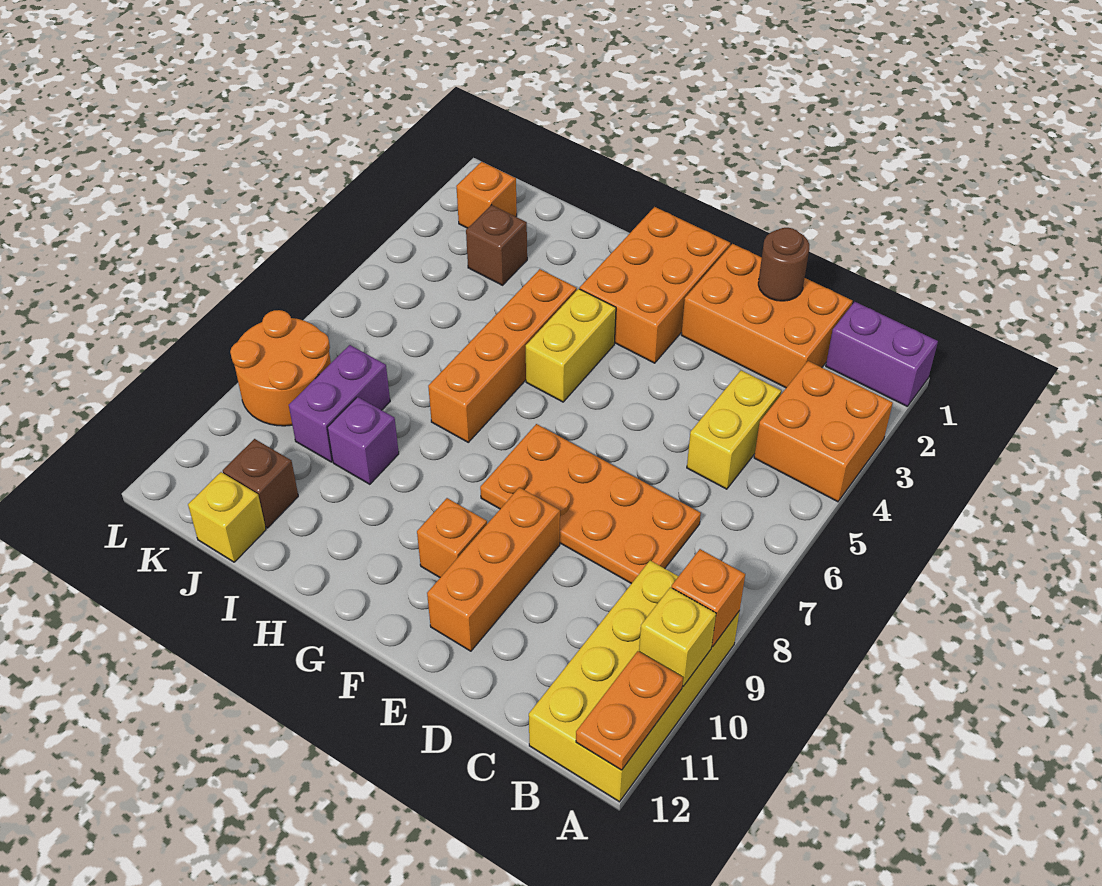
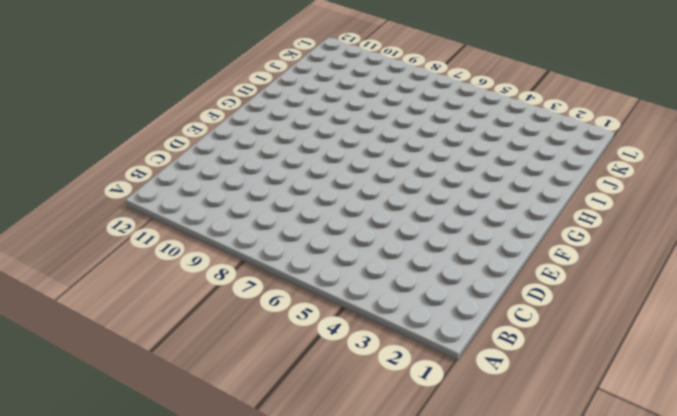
none -> purple brick A1:B1 level 1
none -> orange brick A3:B4 level 1
none -> yellow brick A9:B12 level 1

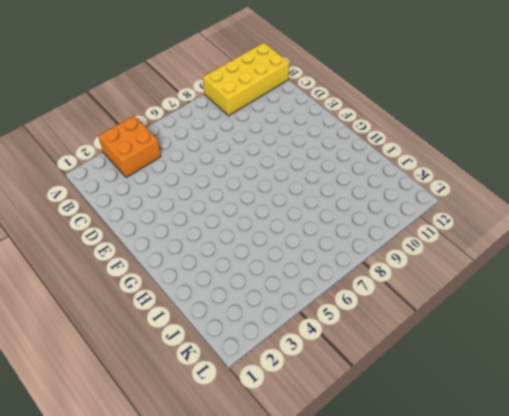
none -> purple brick A1:B1 level 1
none -> orange brick C1:E2 level 1
none -> yellow brick C4:C5 level 1

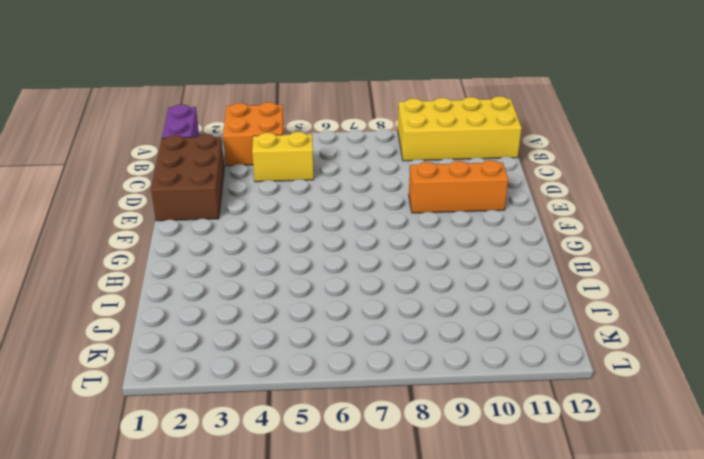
brown brick C1:E2 level 1 -> orange brick C1:E2 level 1
none -> orange plate C7:F8 level 1
none -> orange brick F1:G3 level 1
none -> orange brick F10 level 1

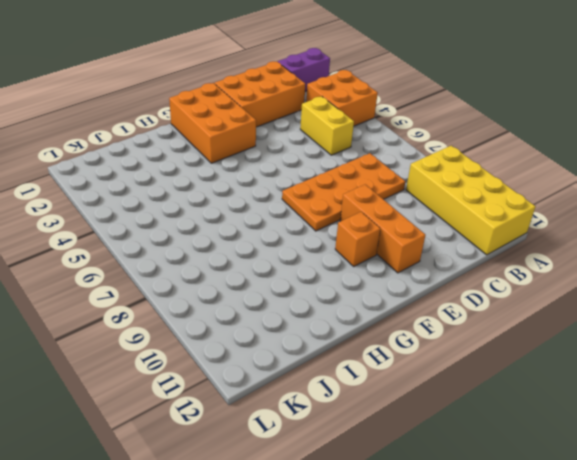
none -> yellow brick G4:G5 level 1
none -> orange brick H4:H7 level 1
none -> purple brick I9 level 1

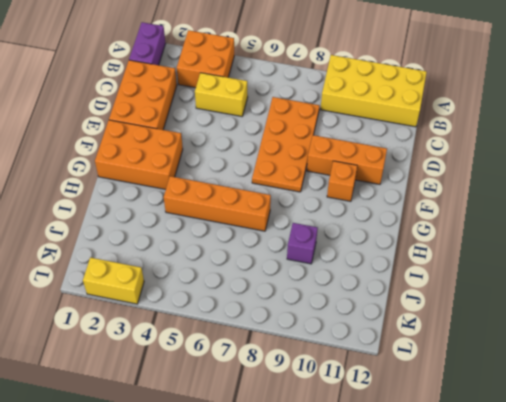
yellow brick L2:L3 level 1 -> yellow brick G4:G5 level 1
none -> brown brick J3 level 1
none -> purple brick J8:J9 level 1
none -> brown brick J11 level 1

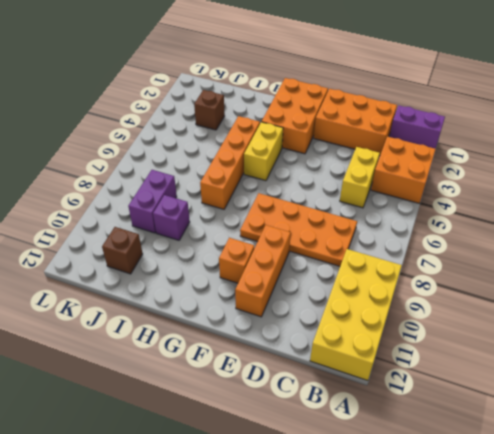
none -> yellow brick J12 level 1
none -> orange brick K2 level 1
none -> orange round brick K8:L9 level 1

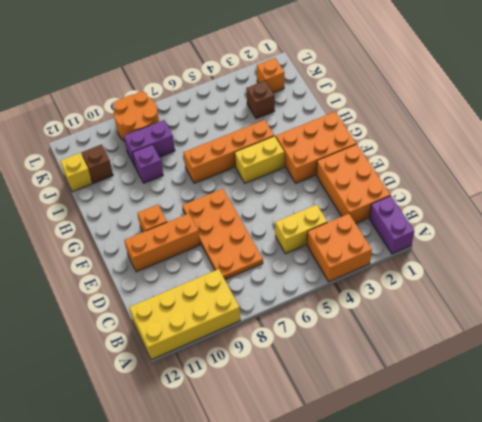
none -> orange brick A9 level 2
none -> yellow brick A10 level 2
none -> orange plate A11:A12 level 2

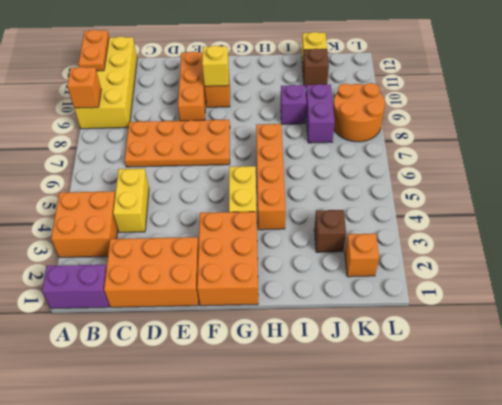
yellow brick F10 level 2 -> yellow brick A10 level 2
none -> brown round brick D1 level 2

